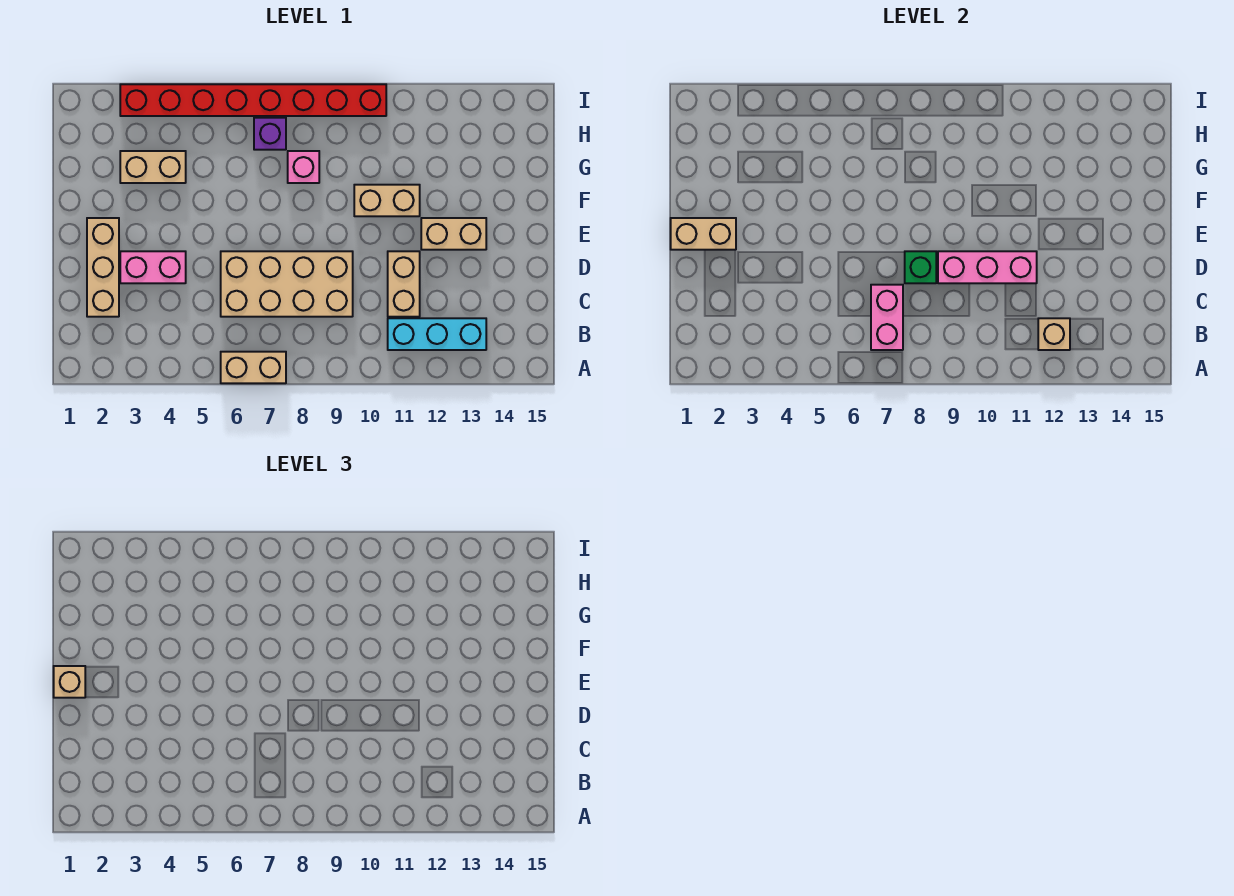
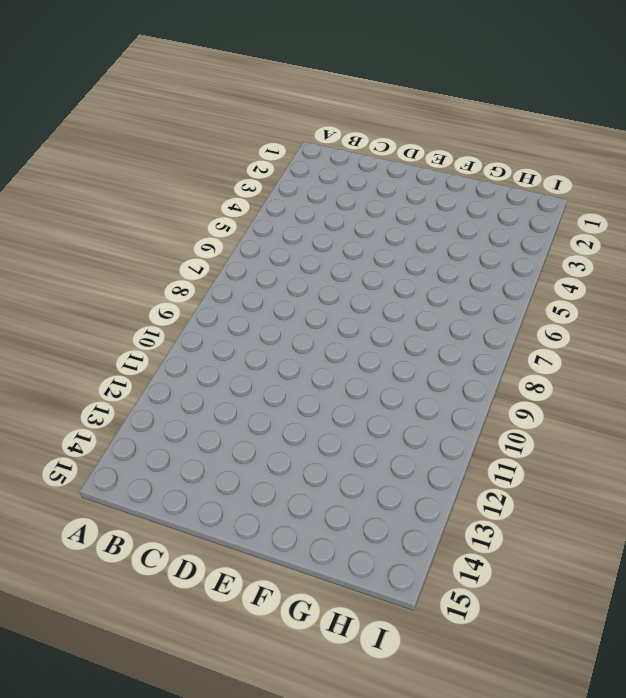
none -> tan brick A6:A7 level 1
none -> cyan brick B11:B13 level 1
none -> tan brick C2:E2 level 1

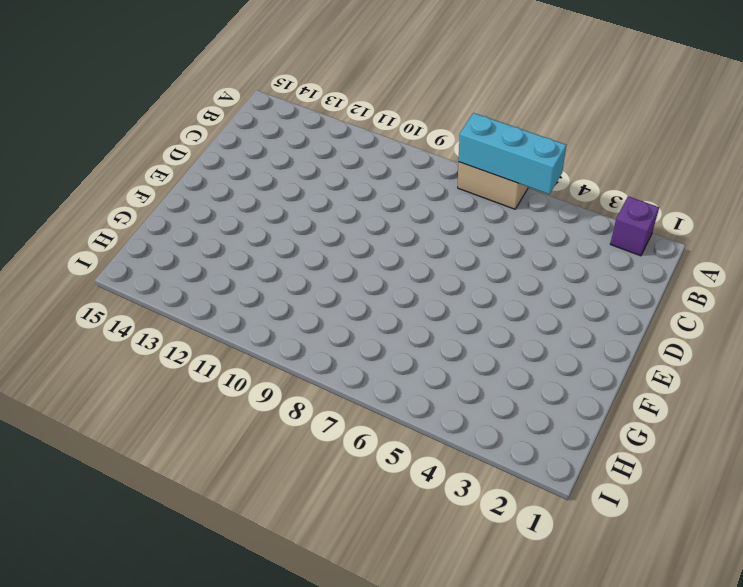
purple brick A2 level 1 -> purple brick H7 level 1
cyan brick A5:A7 level 2 -> cyan brick B11:B13 level 1
none -> tan brick C2:E2 level 1
none -> tan brick C6:D9 level 1
none -> tan brick C11:D11 level 1

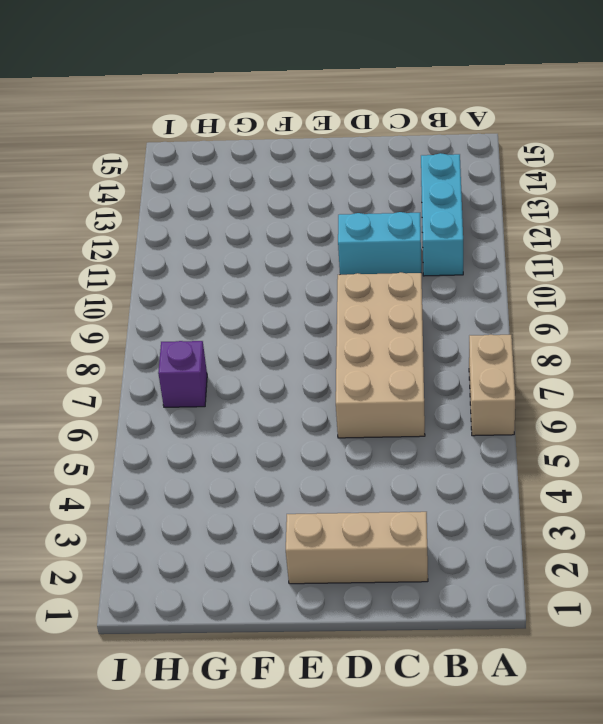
cyan brick C11:D11 level 1 -> tan brick C11:D11 level 1
none -> pink brick D3:D4 level 1
none -> tan brick E12:E13 level 1
none -> tan brick F10:F11 level 1

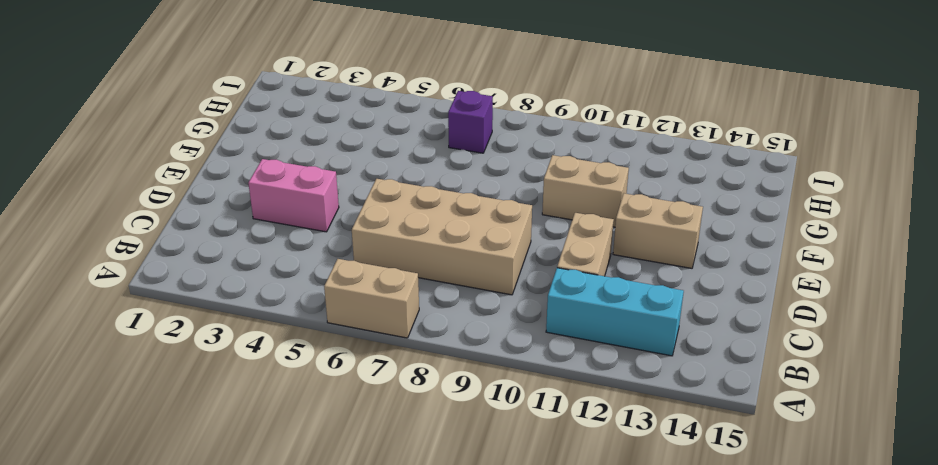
none -> tan brick C2:E2 level 1
none -> tan brick G3:G4 level 1
none -> pink brick G8 level 1

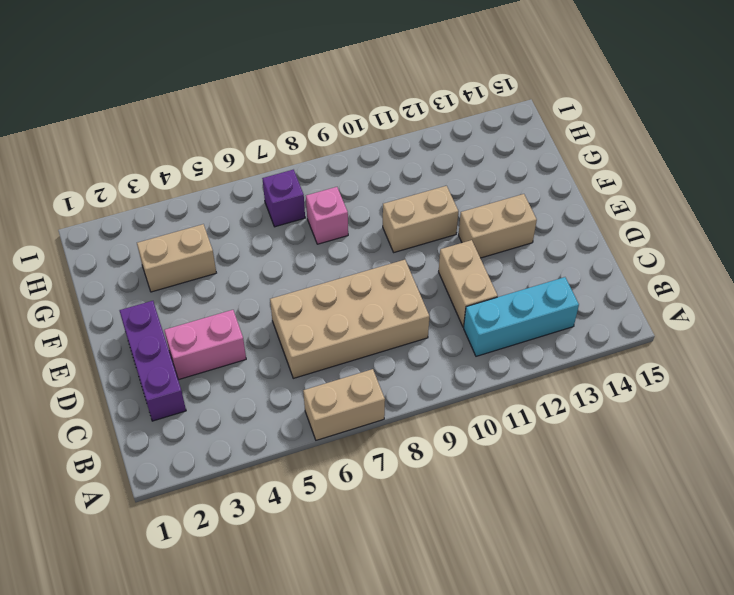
purple brick C2:E2 level 1 -> tan brick C2:E2 level 1
none -> red brick I3:I10 level 1
none -> pink brick B7:C7 level 2
none -> tan brick B12 level 2

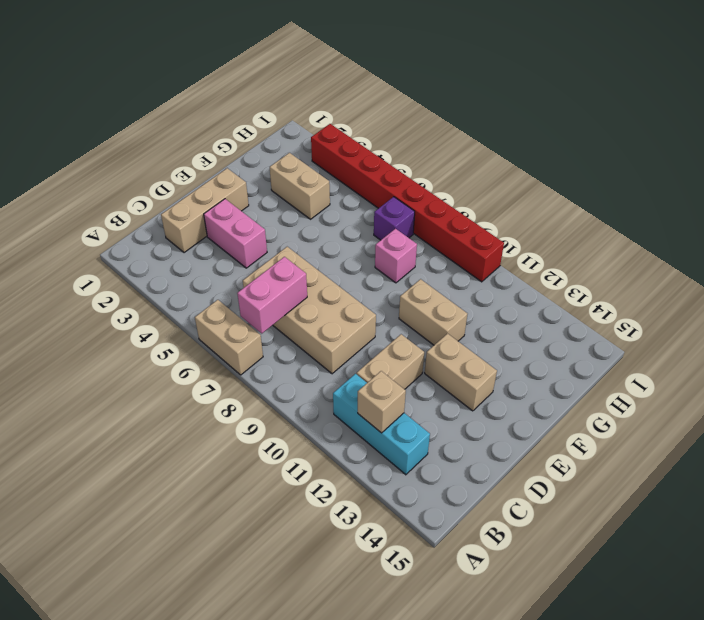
none -> green brick D8 level 2
none -> pink brick D9:D11 level 2
none -> tan brick E1:E2 level 2

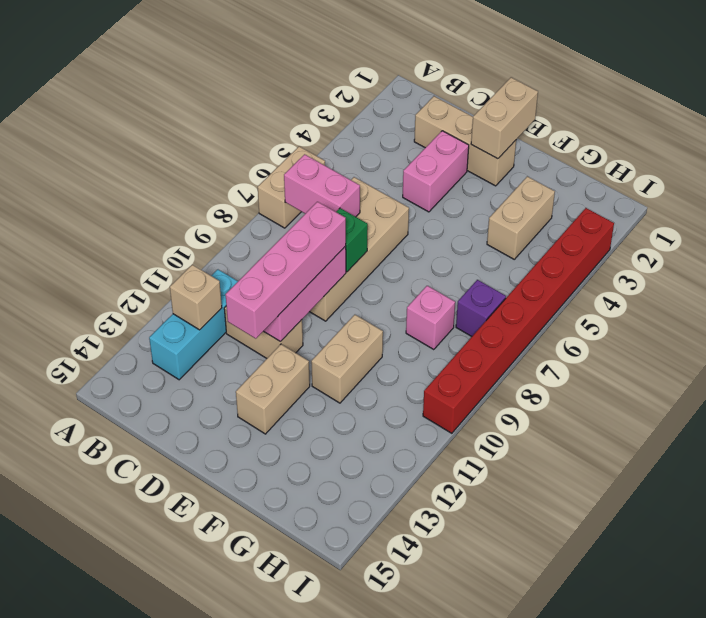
pink brick D9:D12 level 3 -> none
none -> tan brick E1 level 3

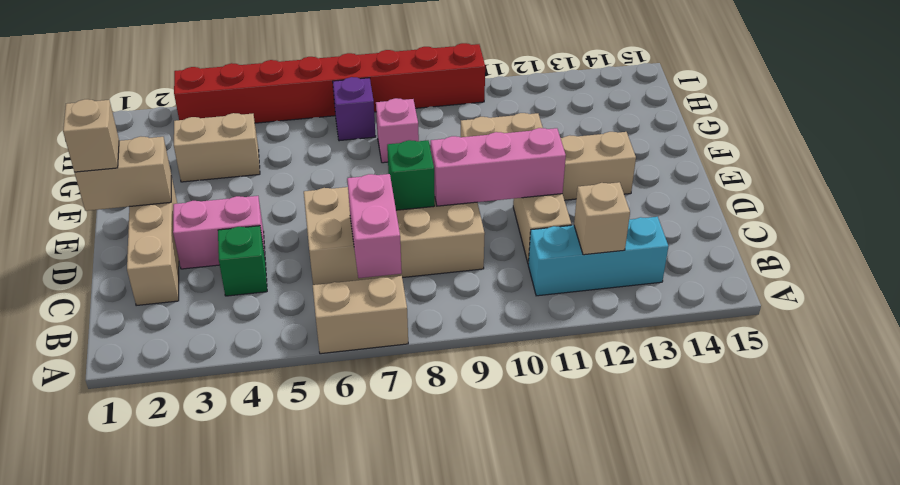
green brick C4 level 1 -> none

